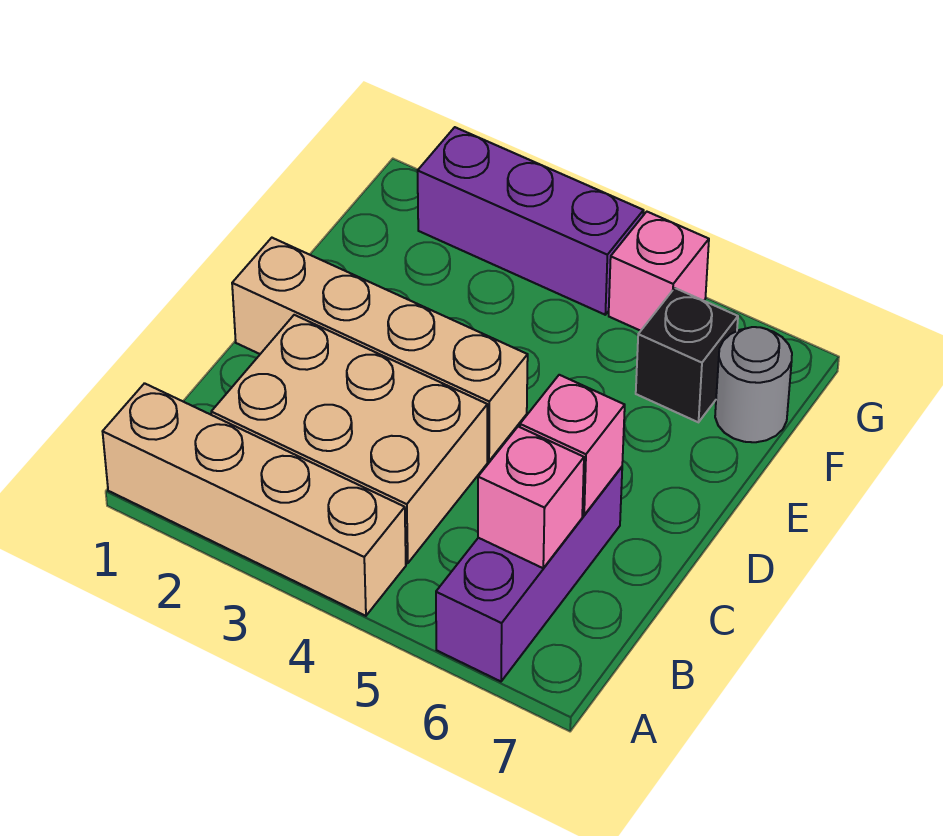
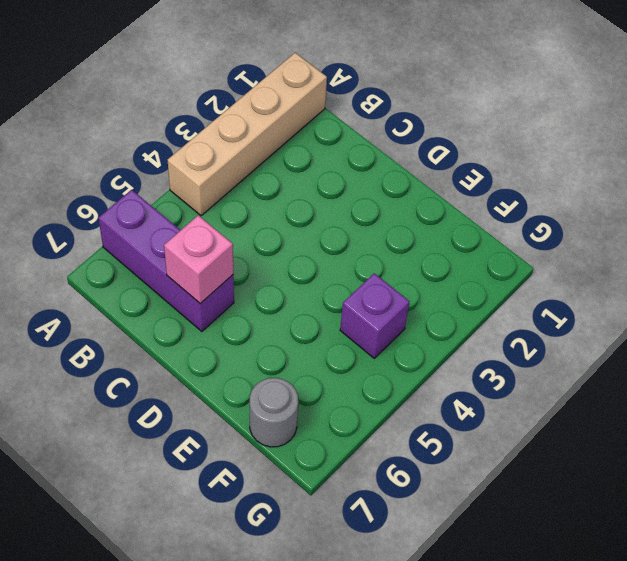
purple brick F4 level 1 -> none
none -> tan brick B2:C4 level 1
none -> tan brick D1:D4 level 1

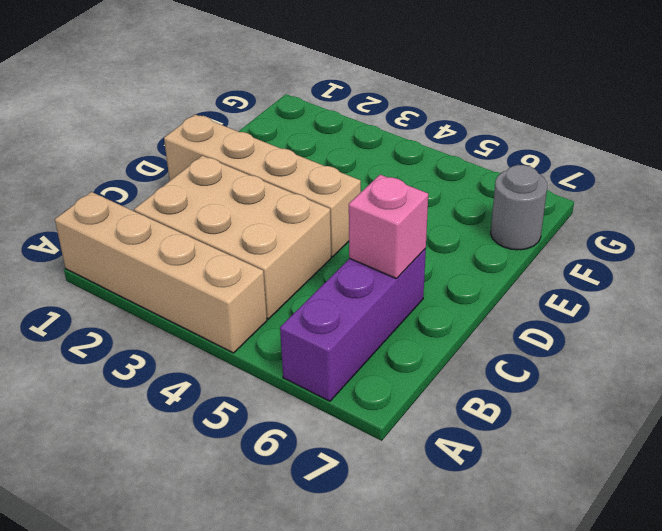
none -> black brick F6 level 1
none -> purple brick G2:G4 level 1

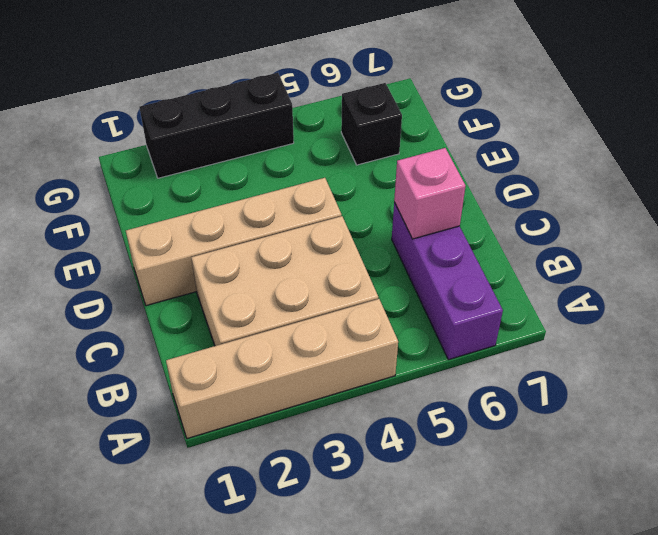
black brick G2:G4 level 1 -> purple brick G2:G4 level 1
none -> grey round brick F7 level 1
none -> pink brick G5 level 1

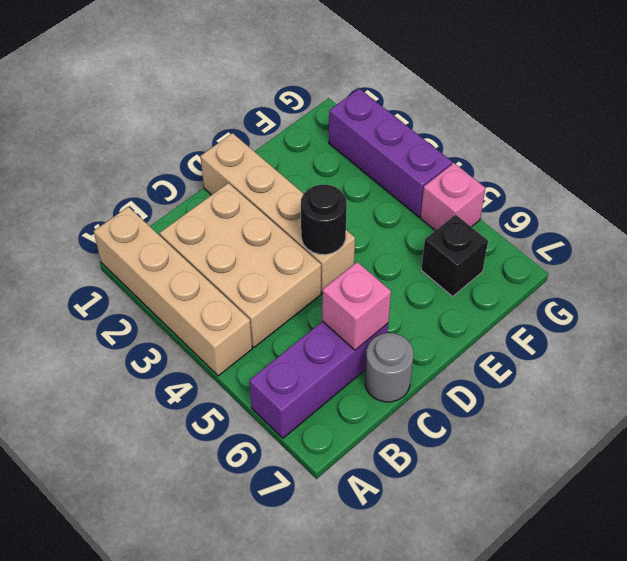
grey round brick C7 level 1 -> grey round brick F7 level 1
black round brick D4 level 2 -> none
none -> pink brick B6 level 2

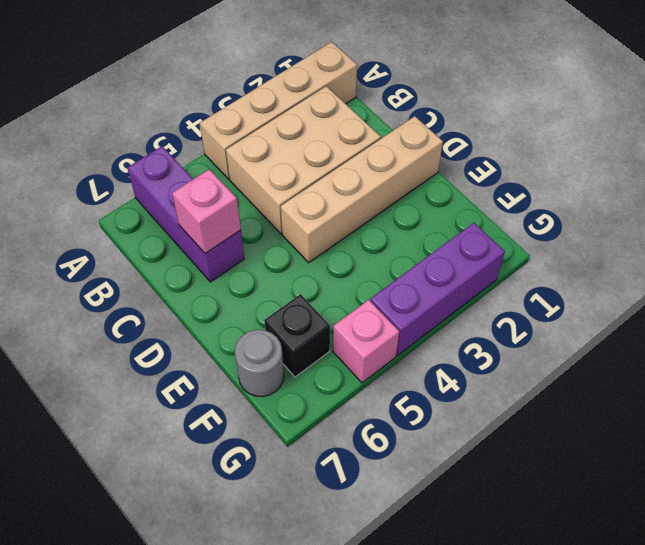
none -> pink brick B6 level 2

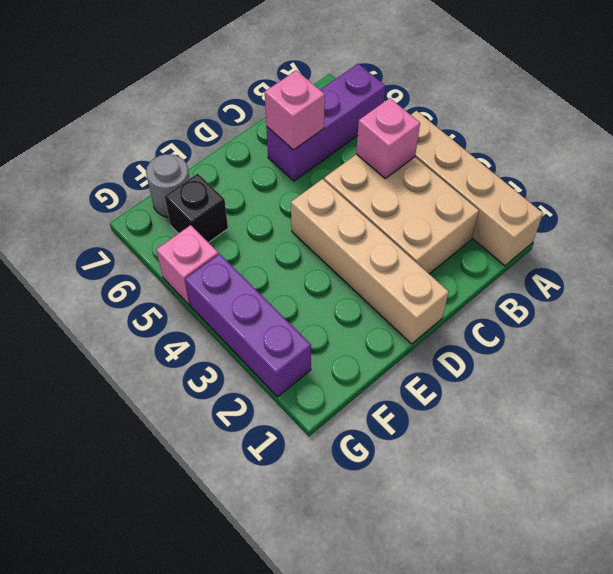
pink brick B4 level 2 -> pink brick B6 level 2

